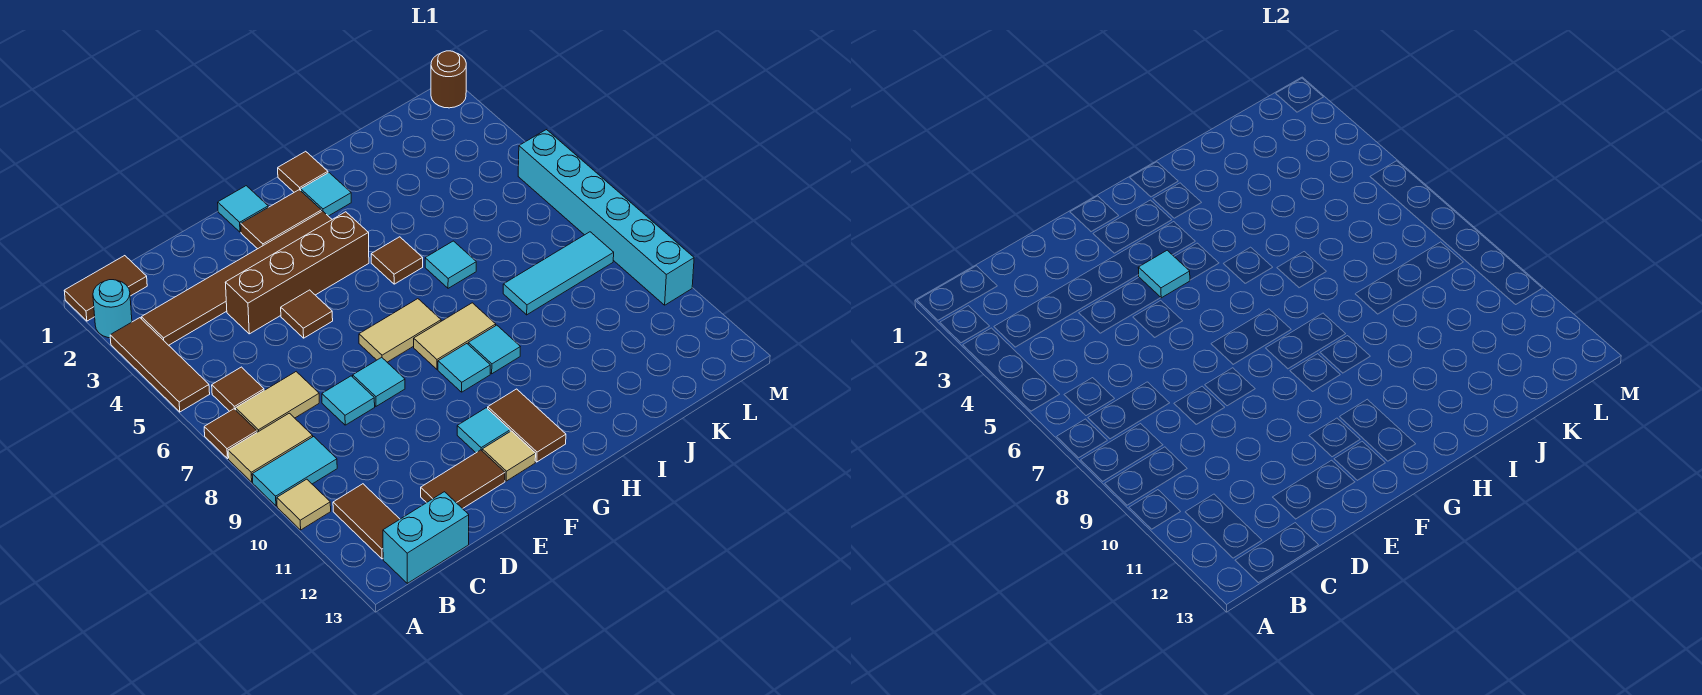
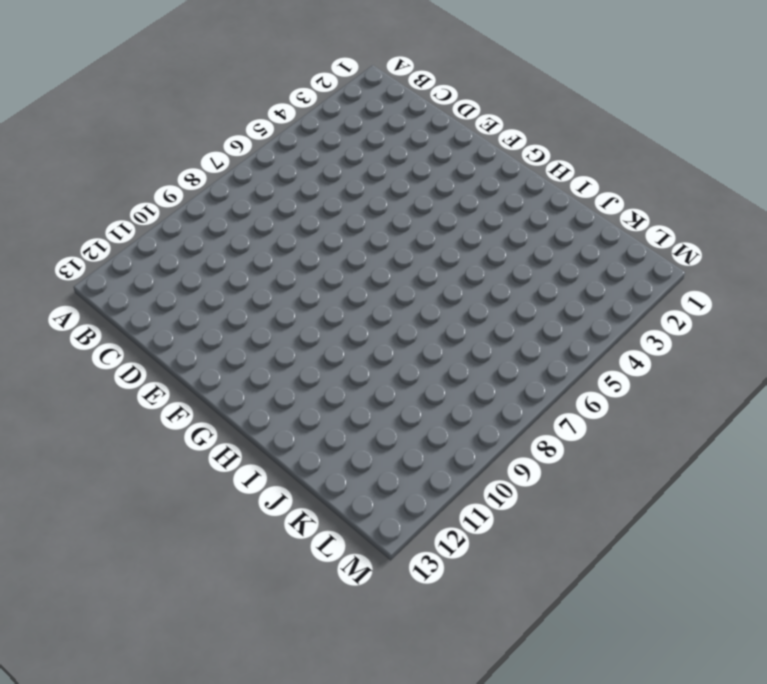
none -> brown tile A1:B1 level 1
none -> cyan round brick A2 level 1
none -> brown tile A3:A5 level 1
none -> brown tile A7 level 1

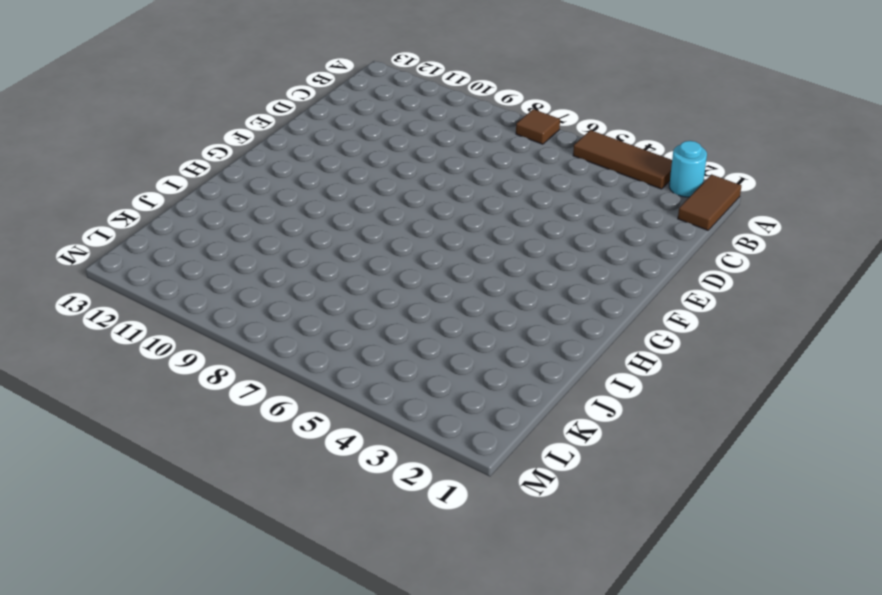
none -> tan tile A8:B8 level 1
none -> cyan tile A9:B9 level 1
none -> tan tile A10 level 1
none -> brown tile B3:G3 level 1

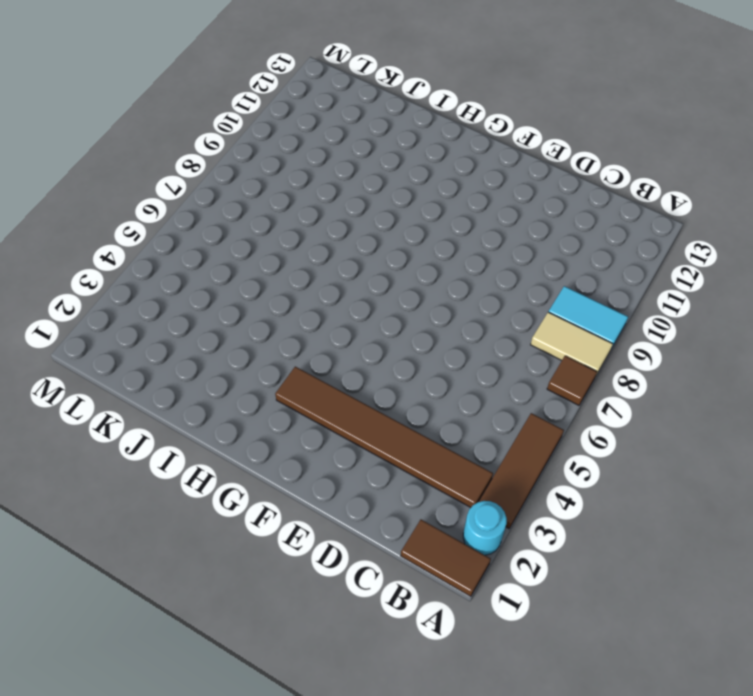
none -> tan tile A10 level 1
none -> brown tile B6 level 1
none -> tan tile B7:C7 level 1
none -> brown tile B11:B12 level 1

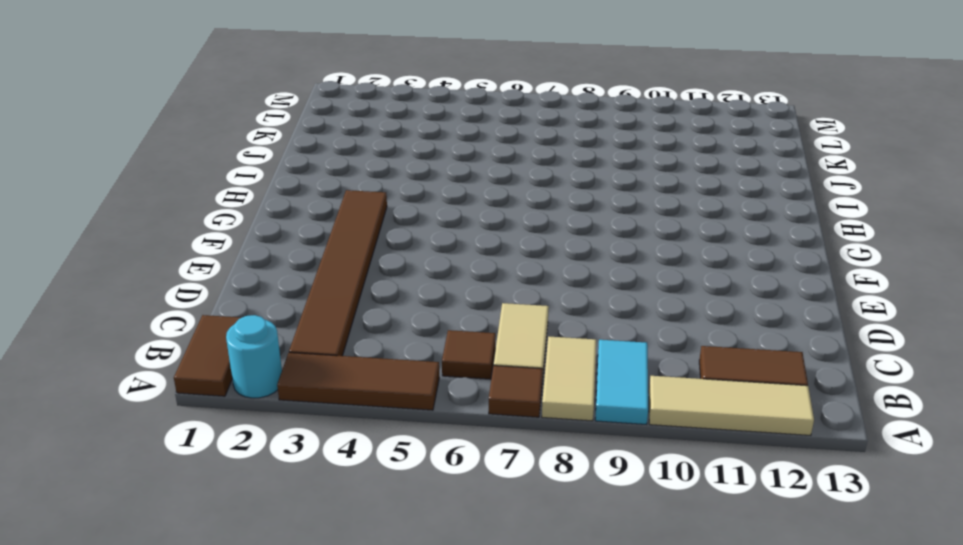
tan tile A10:A12 level 1 -> tan tile A10 level 1
none -> cyan brick B13:C13 level 1
none -> brown brick D4:G4 level 1
none -> cyan tile D8 level 1
none -> brown tile D12:E12 level 1

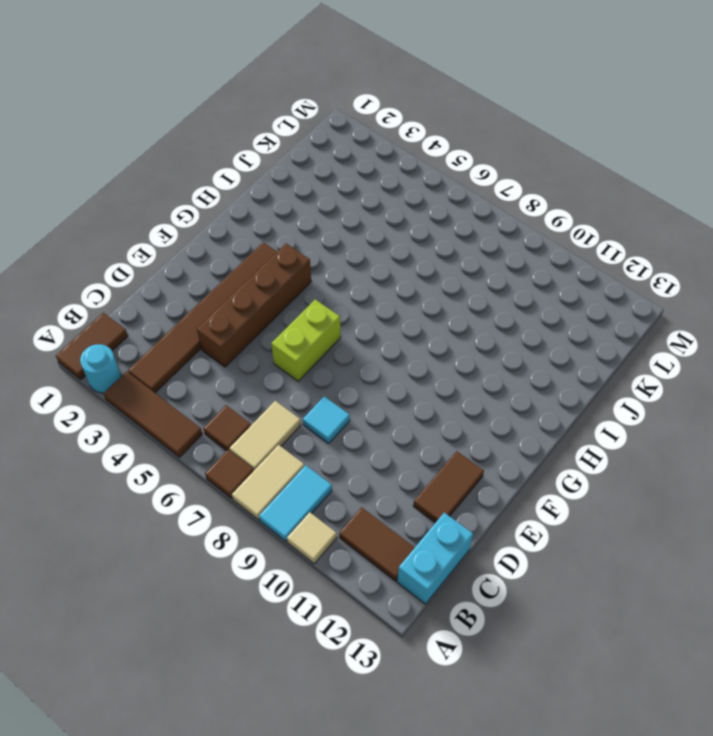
lime brick E6:F6 level 1 -> none
none -> brown tile E5 level 1
none -> cyan tile E8 level 1
none -> cyan tile F1 level 1
none -> brown tile F2:G2 level 1

